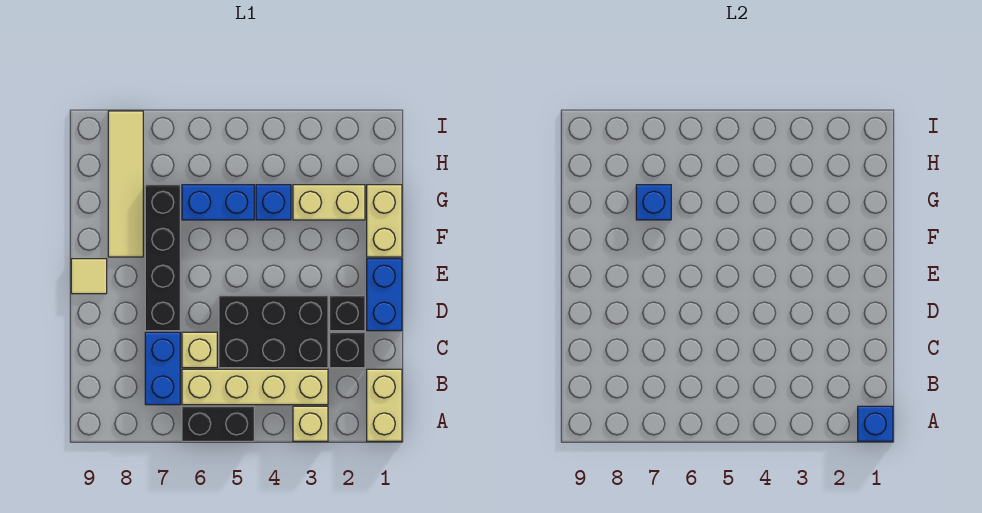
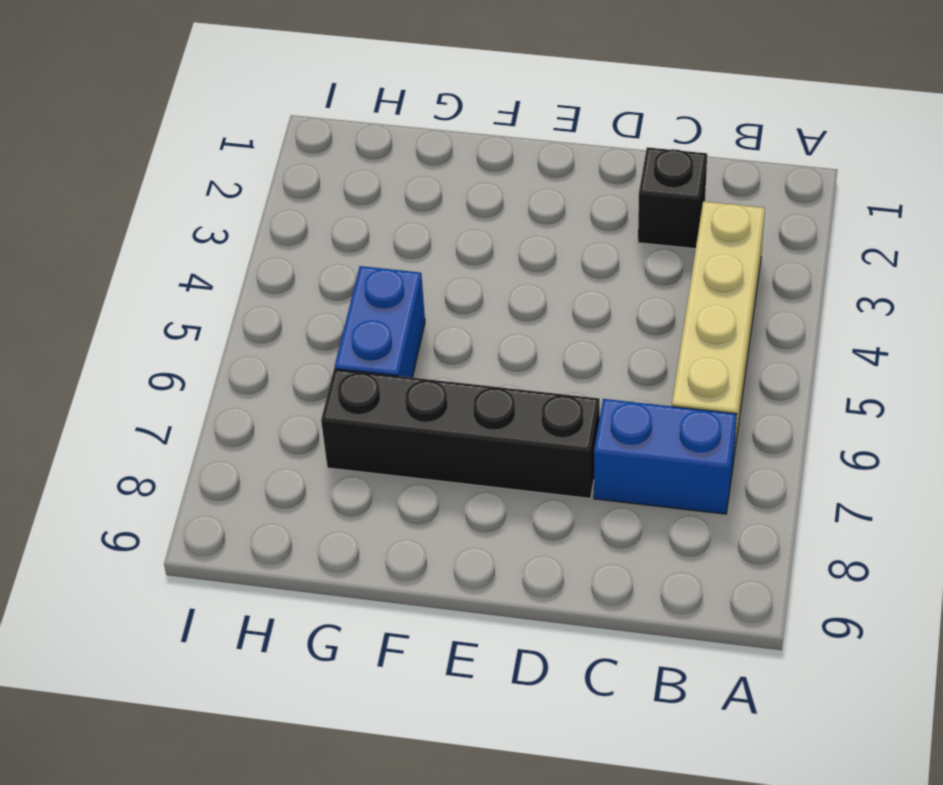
none -> tan brick A1:B1 level 1
none -> tan brick A3 level 1
none -> black brick A5:A6 level 1

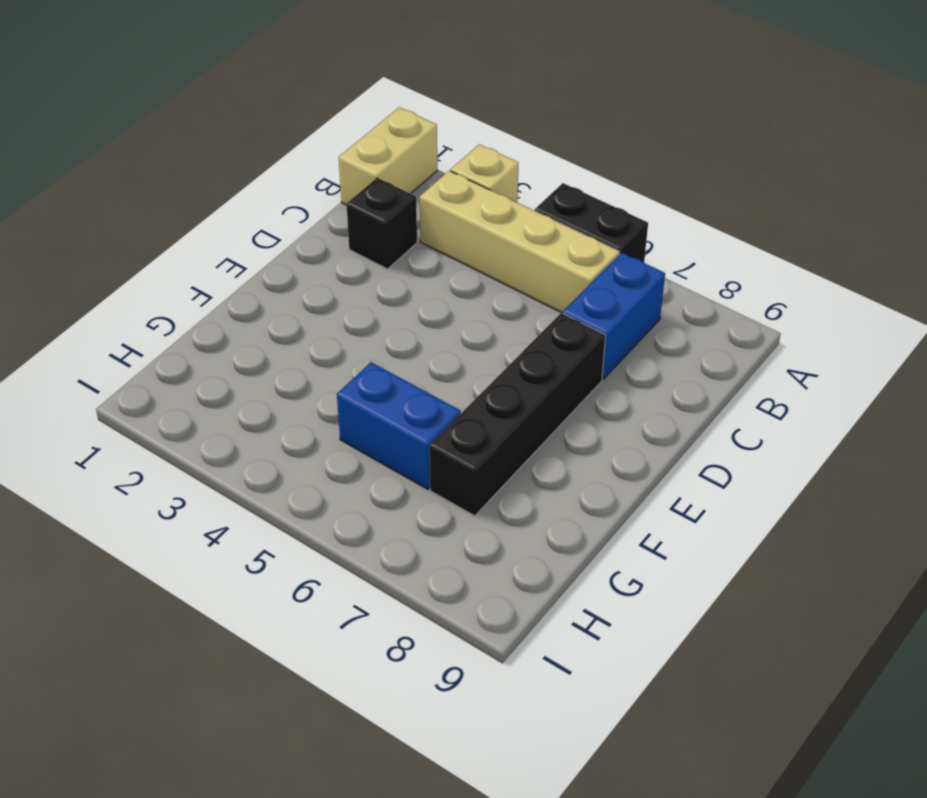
none -> black brick C3:D5 level 1
none -> tan brick C6 level 1
none -> blue brick D1:E1 level 1

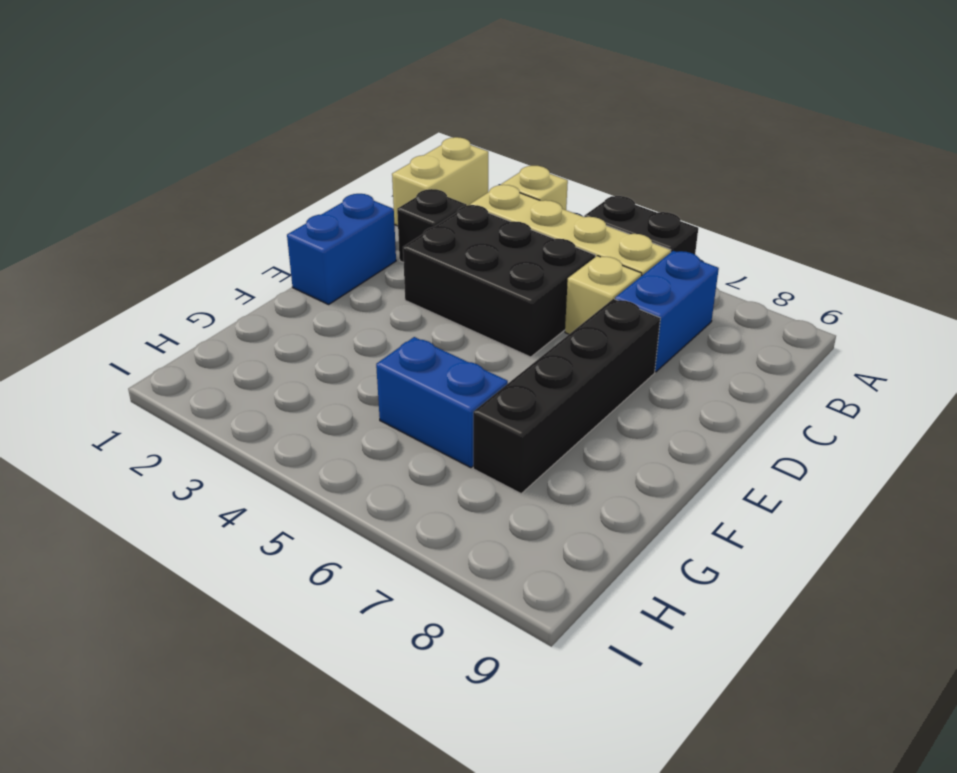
none -> black brick D2 level 1
none -> tan tile E9 level 1
none -> tan brick F1:G1 level 1

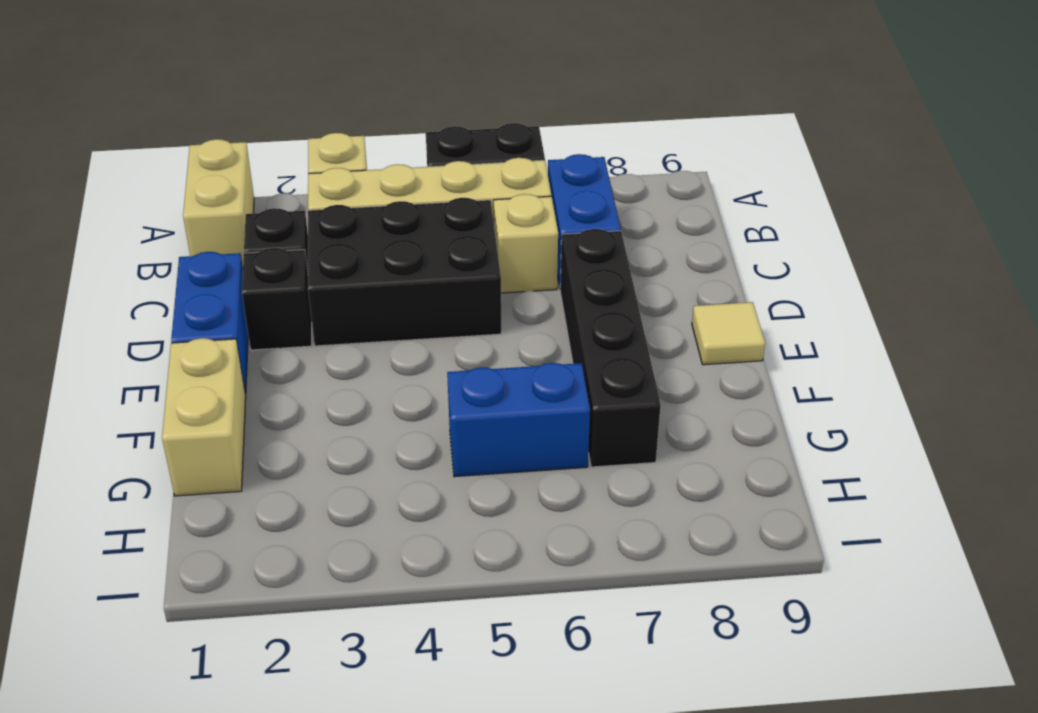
none -> tan tile F8:I8 level 1
none -> tan brick G2:G3 level 1
none -> blue brick G4 level 1

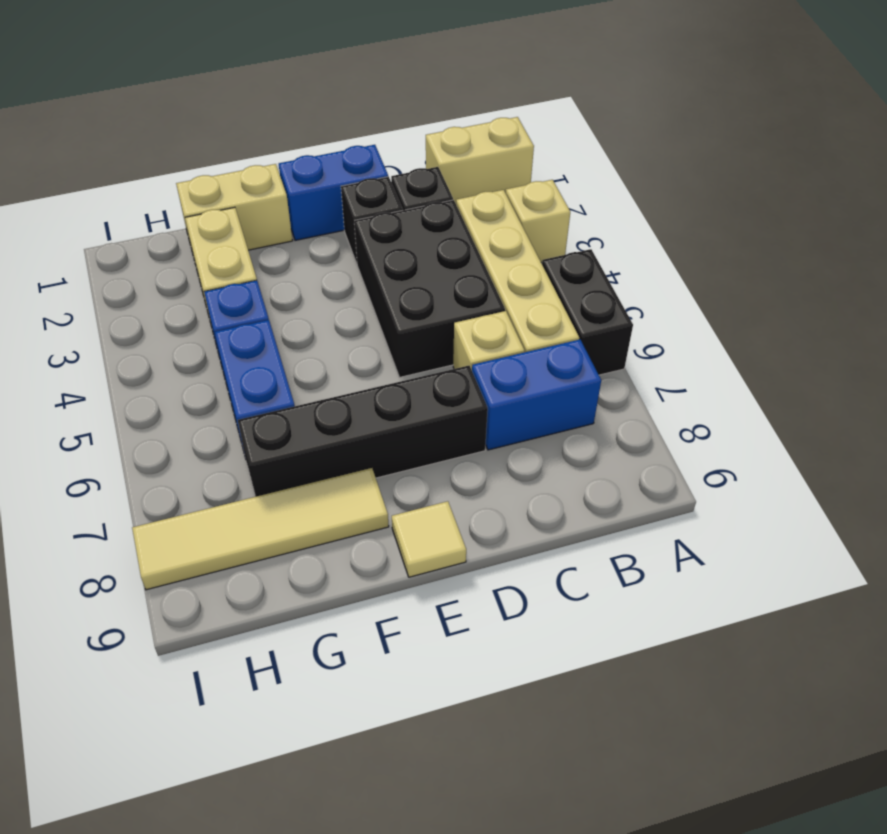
none -> blue brick A1 level 2
none -> blue brick G7 level 2

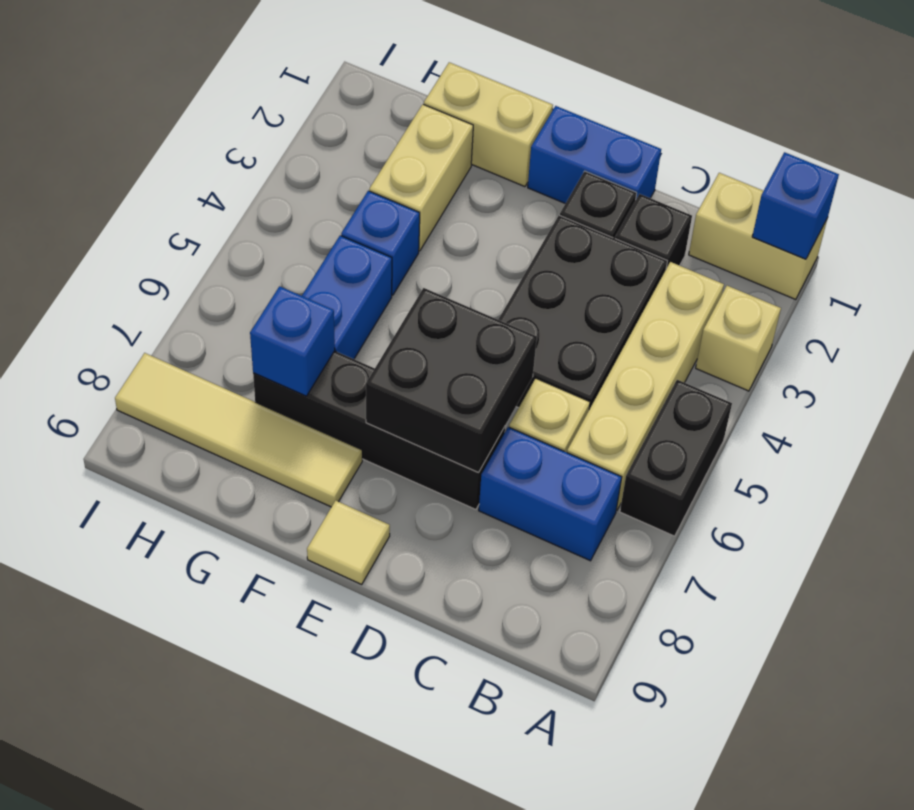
black brick D6:E7 level 2 -> none

